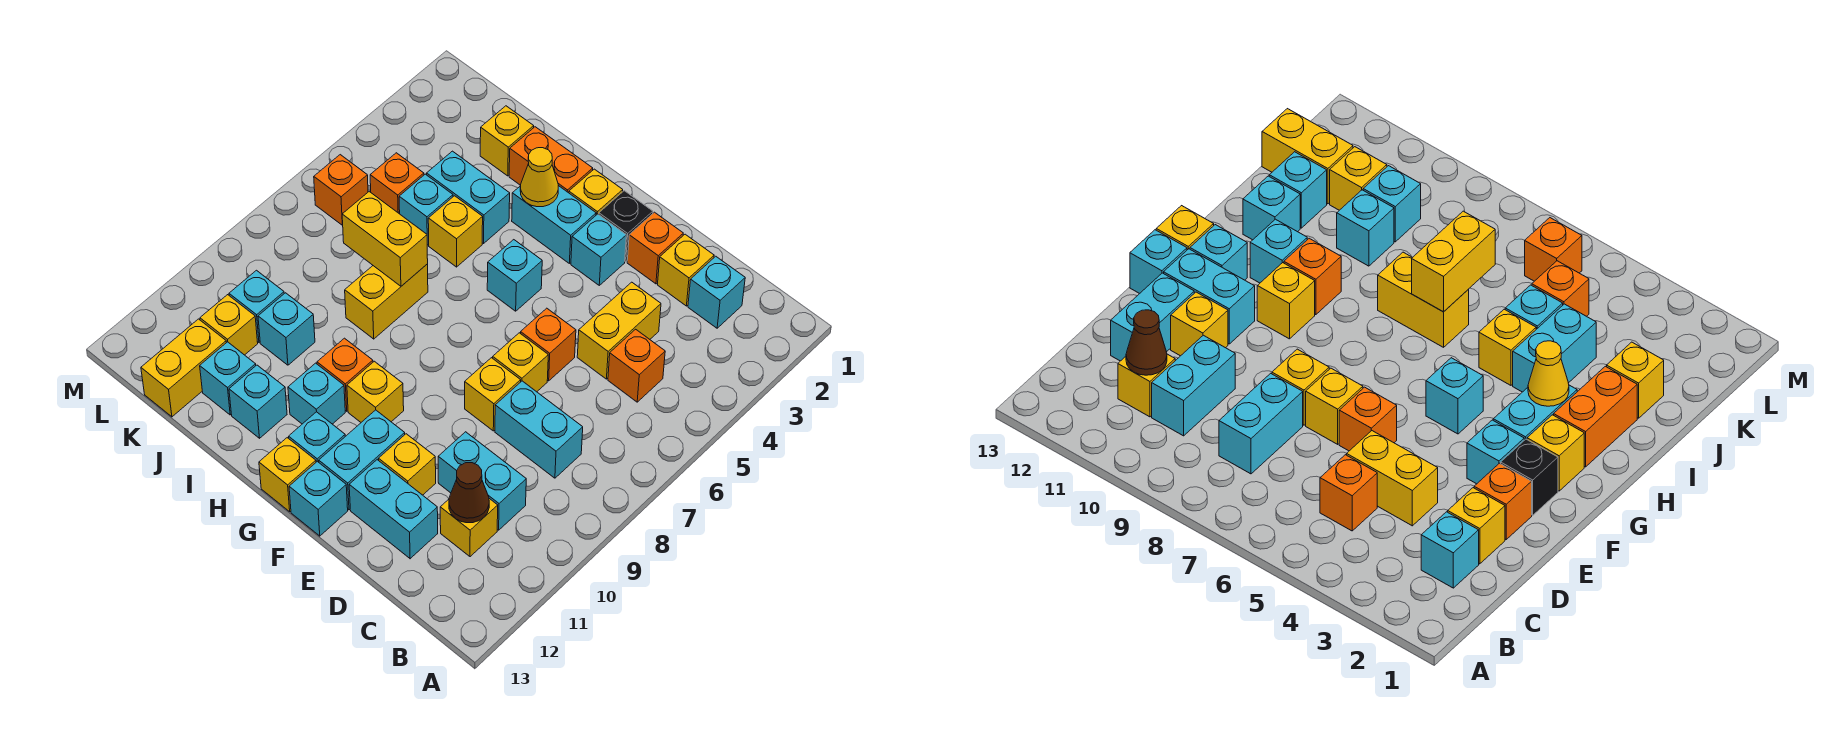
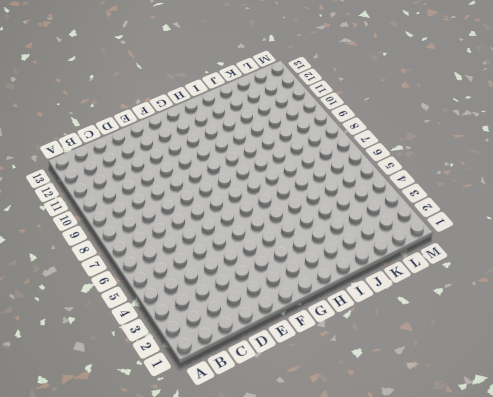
none -> cyan brick C2 level 1
none -> orange brick C5 level 1
none -> cyan brick C8:D8 level 1
none -> cyan brick C10:D10 level 1

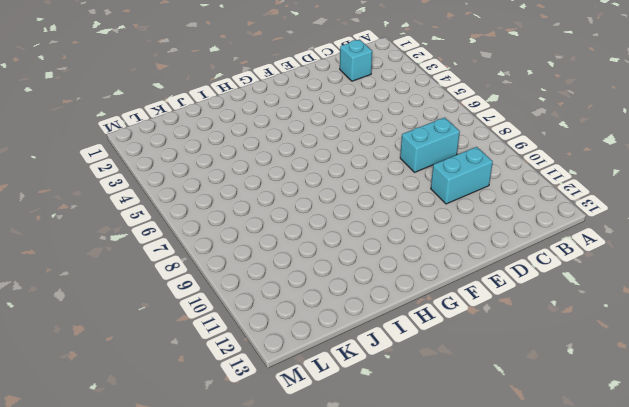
none -> orange brick C5 level 1
none -> yellow brick C11 level 1
none -> yellow brick D2 level 1
none -> yellow brick D4:D5 level 1

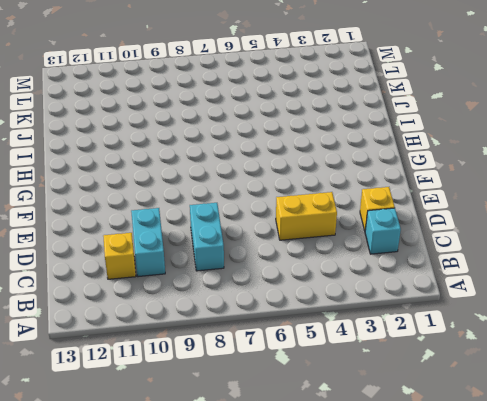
none -> orange brick C5 level 1
none -> cyan brick D12:E12 level 1
none -> orange brick E2 level 1
none -> orange brick E6 level 1

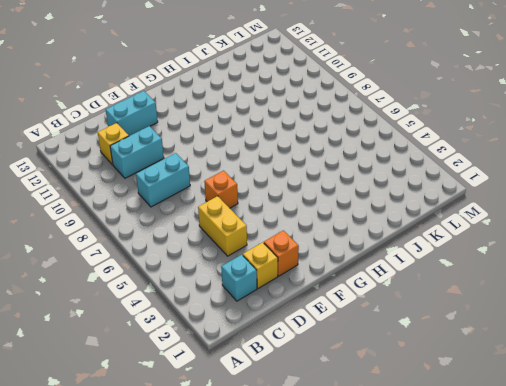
none -> orange brick C5 level 1
none -> yellow brick E7 level 1
none -> yellow brick E8 level 1
none -> yellow brick E11 level 1

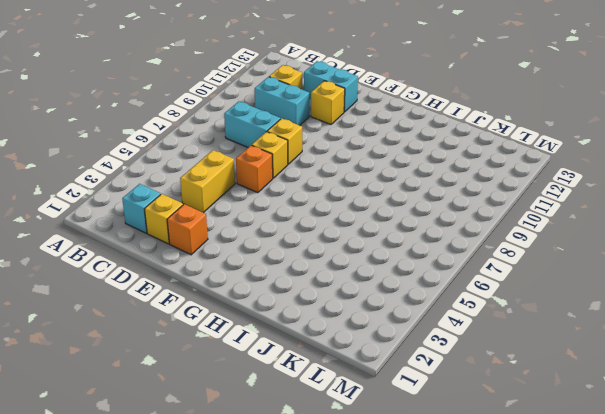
none -> orange brick C5 level 1
none -> black brick F2 level 1
none -> cyan brick F3 level 1
none -> cyan brick F11:F12 level 1

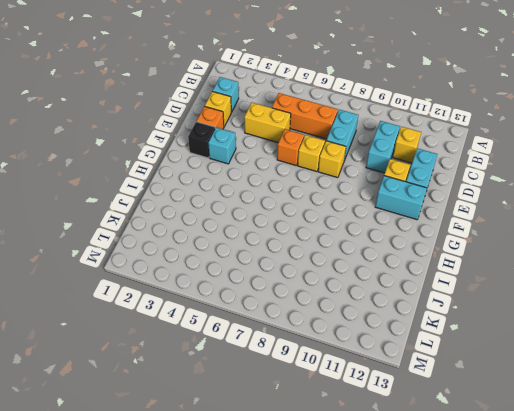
orange brick C5:C7 level 1 -> orange brick C5 level 1
none -> cyan brick F13 level 1
none -> yellow brick G2 level 1
none -> cyan brick G3:H3 level 1
none -> cyan brick G5 level 1

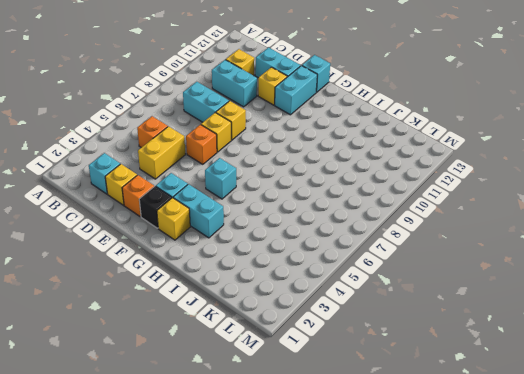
none -> yellow brick G10 level 1
none -> cyan brick G12 level 1
none -> yellow brick G13 level 1
none -> orange brick H2:I2 level 1

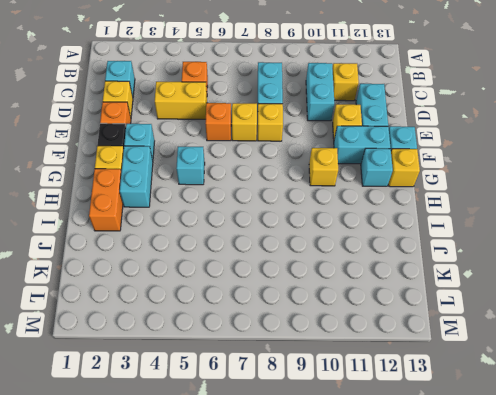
none -> orange brick H10 level 1
none -> cyan brick H11 level 1
none -> cyan brick I4:J4 level 1
none -> yellow brick I5 level 1

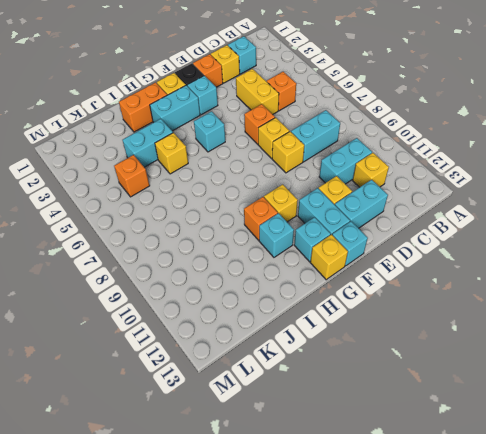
none -> yellow brick I7:I8 level 1
none -> cyan brick I12 level 1
none -> yellow brick J2 level 1
none -> cyan brick J5 level 1

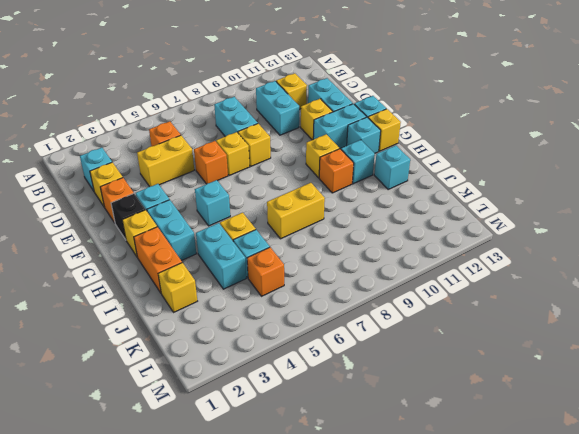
none -> cyan brick J10 level 1
none -> cyan brick J12 level 1
none -> cyan brick K10 level 1
none -> yellow brick K11 level 1

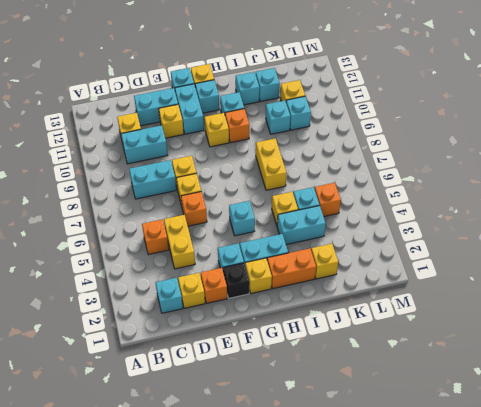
none -> yellow brick K12:K13 level 1
none -> orange brick L6 level 1
none -> brown cone C11 level 2
none -> yellow cone H3 level 2

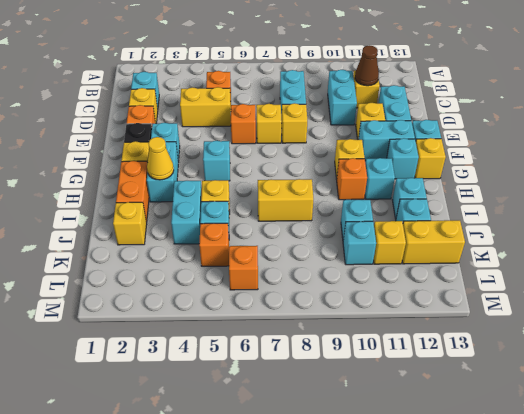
none -> yellow brick I7:J7 level 2

